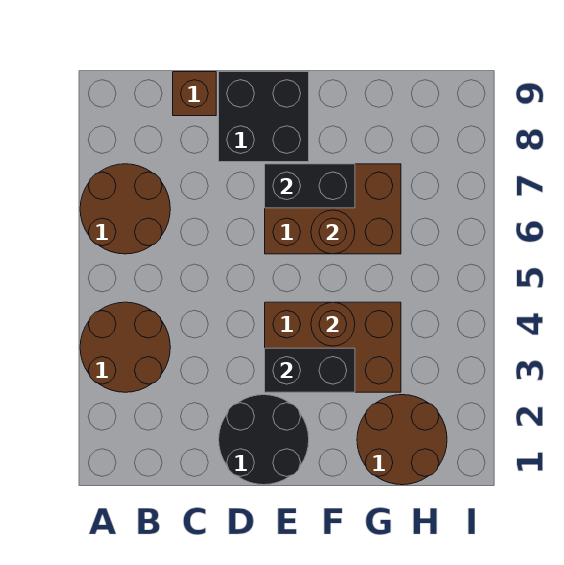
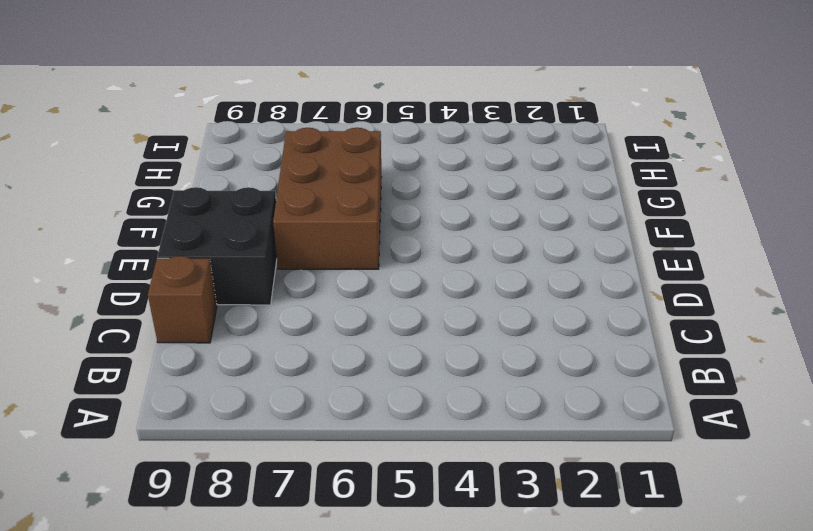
none -> brown round brick A3:B4 level 1
none -> brown round brick A6:B7 level 1
none -> black round brick D1:E2 level 1

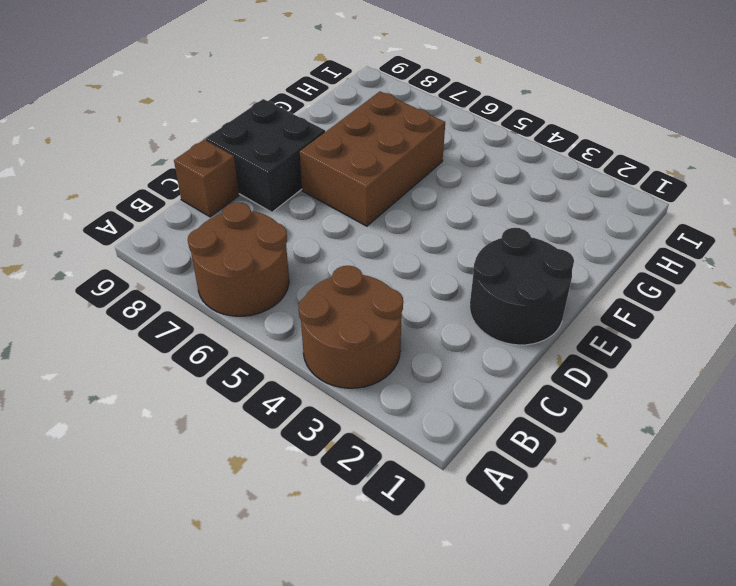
none -> brown brick E3:G4 level 1
none -> brown round brick G1:H2 level 1
none -> black brick E3:F3 level 2

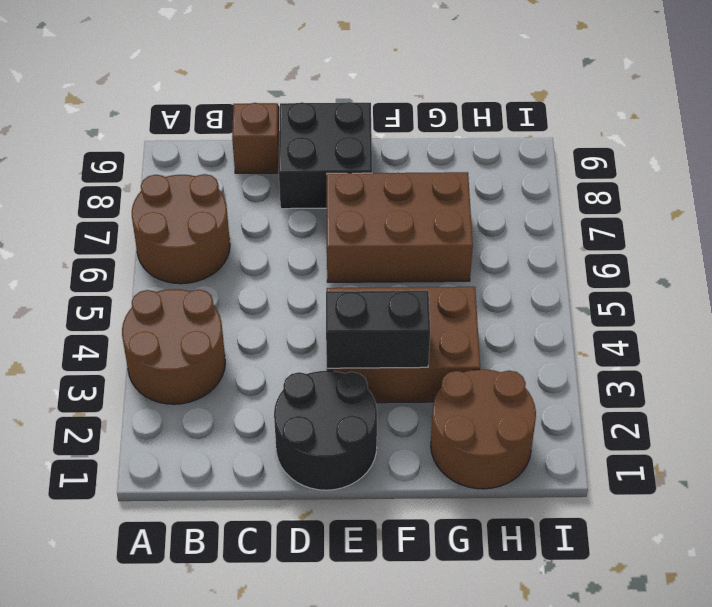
none -> black brick E7:F7 level 2
none -> brown round brick F4 level 2
none -> brown round brick F6 level 2

